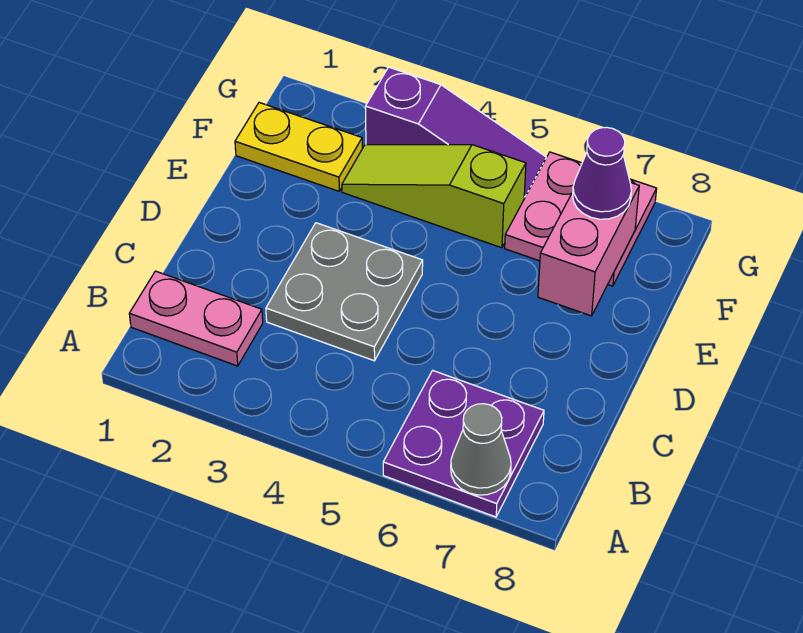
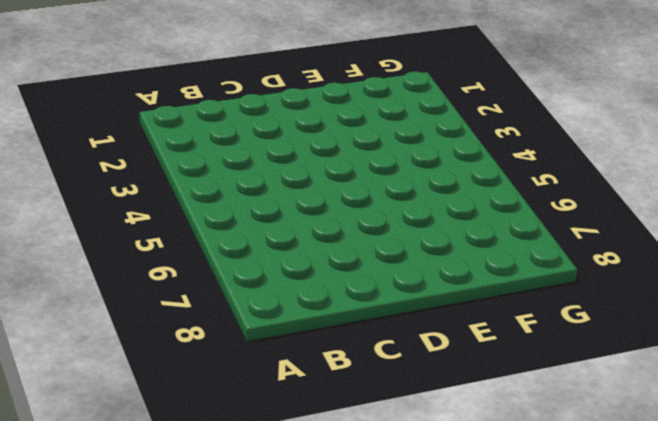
none -> purple plate A6:B7 level 1
none -> pink plate B1:B2 level 1

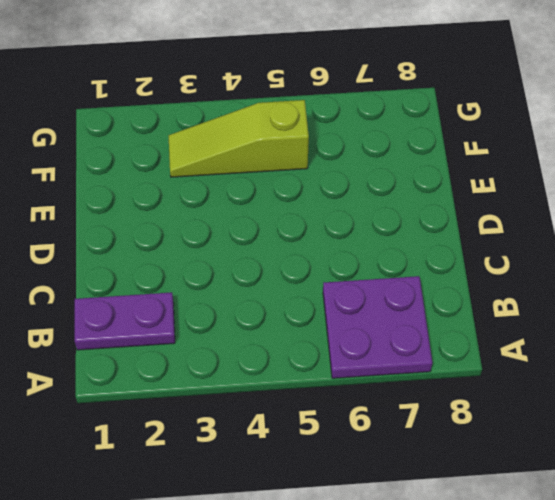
purple plate B1:B2 level 1 -> pink plate B1:B2 level 1
none -> grey plate C3:D4 level 1
none -> yellow plate F1:F2 level 1

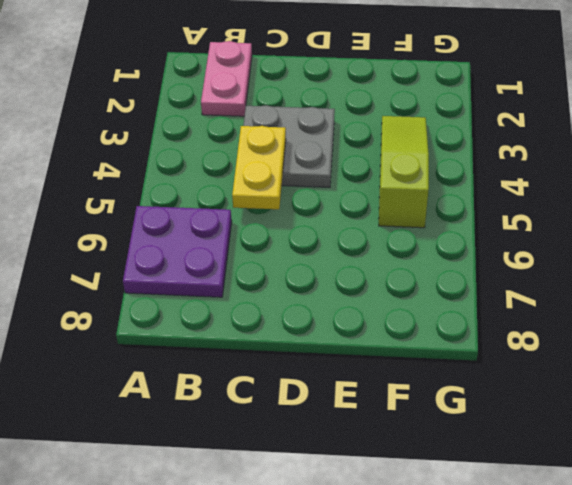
yellow plate C4:C5 level 2 -> yellow plate F1:F2 level 1
none -> pink plate F6:G7 level 1
none -> purple slope G3:G5 level 1 top 3

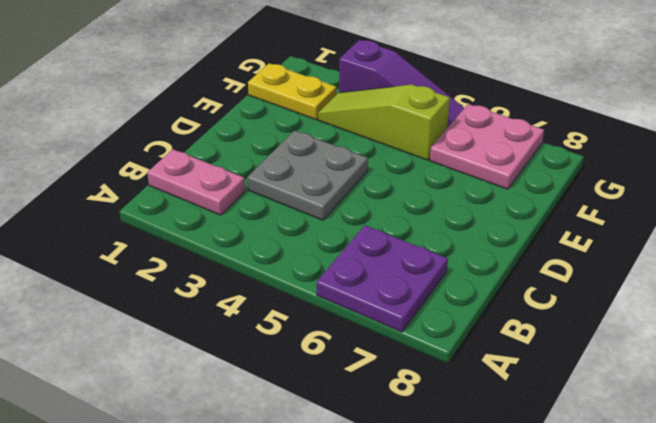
none -> grey cone A7 level 2
none -> pink brick E7:F7 level 2

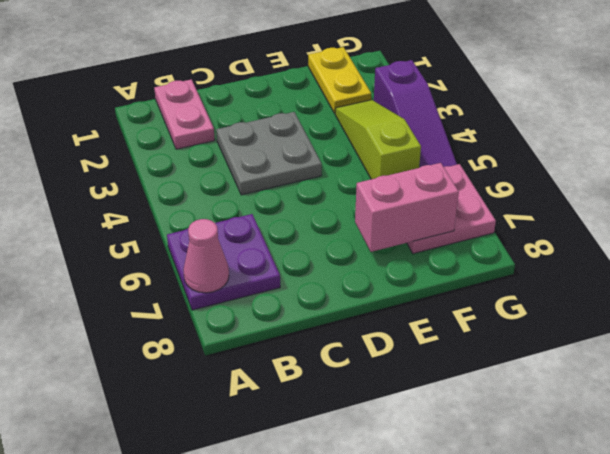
pink cone A7 level 2 -> grey cone A7 level 2
none -> purple cone F7 level 3

